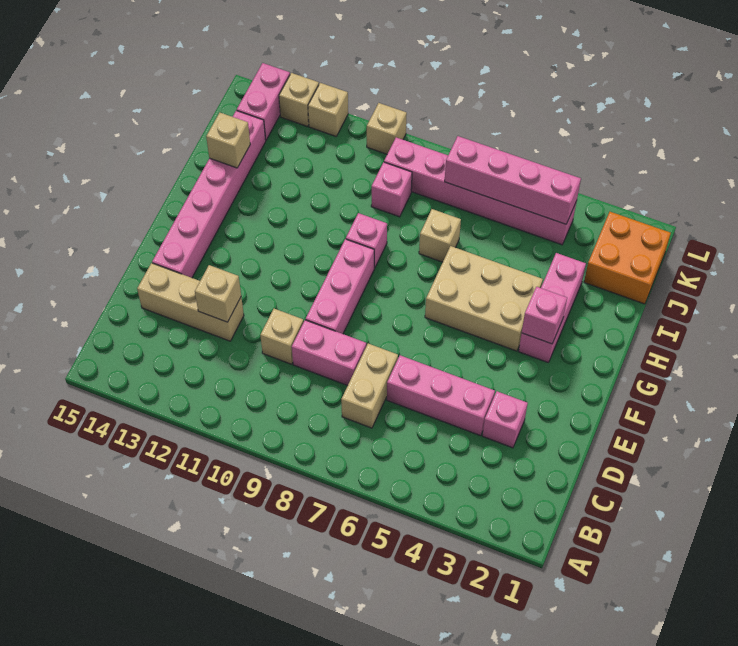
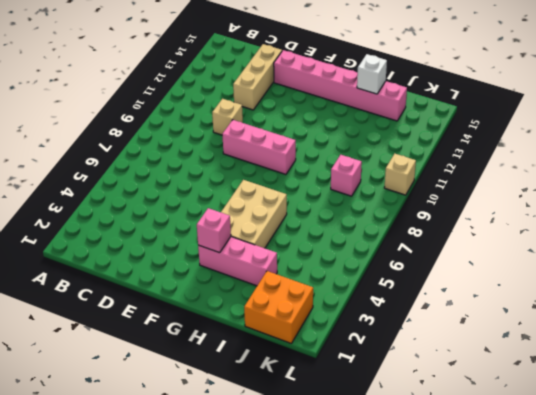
white brick I14 level 2 -> tan brick I14 level 2
none -> tan brick C7:D7 level 1
none -> pink brick D3 level 1
none -> pink brick D4:D6 level 1

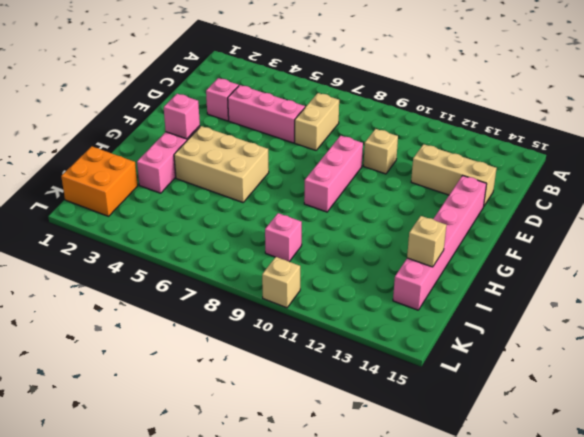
none -> pink brick D8:D9 level 1
none -> pink brick H9 level 1
none -> tan brick I7 level 1

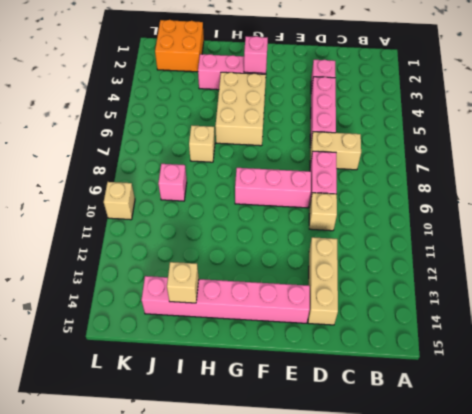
none -> pink brick H9 level 1
none -> pink brick K4:K9 level 1
none -> pink brick K14:L14 level 1

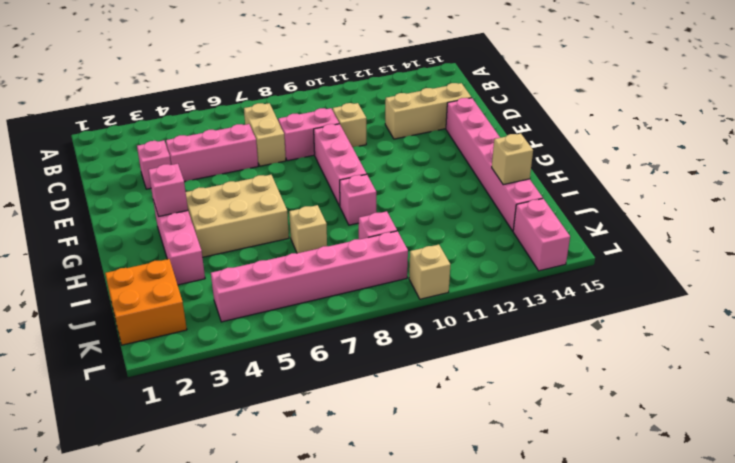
none -> tan brick L12 level 1
none -> tan brick L13 level 1
none -> tan brick D12 level 2

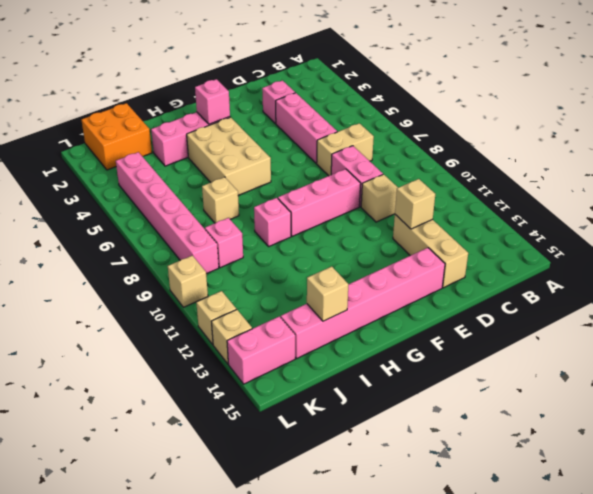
none -> pink brick K4:K7 level 2

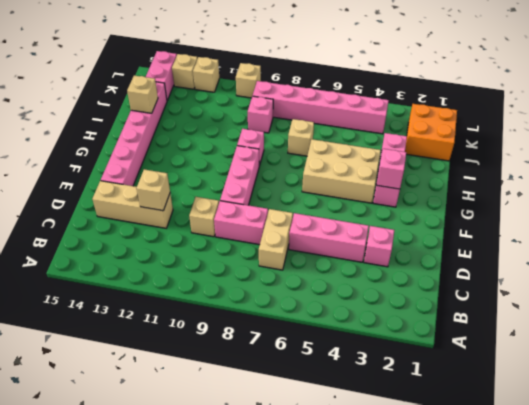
none -> pink brick K4:K7 level 2

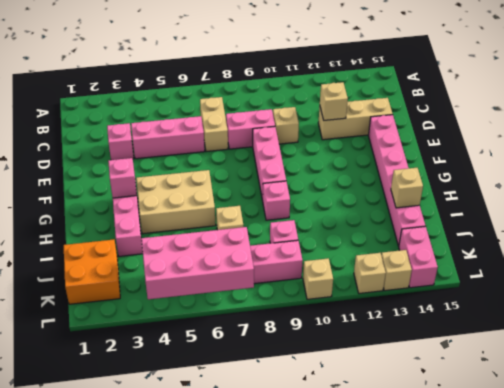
pink brick K4:L7 level 2 -> pink brick K4:K7 level 2

